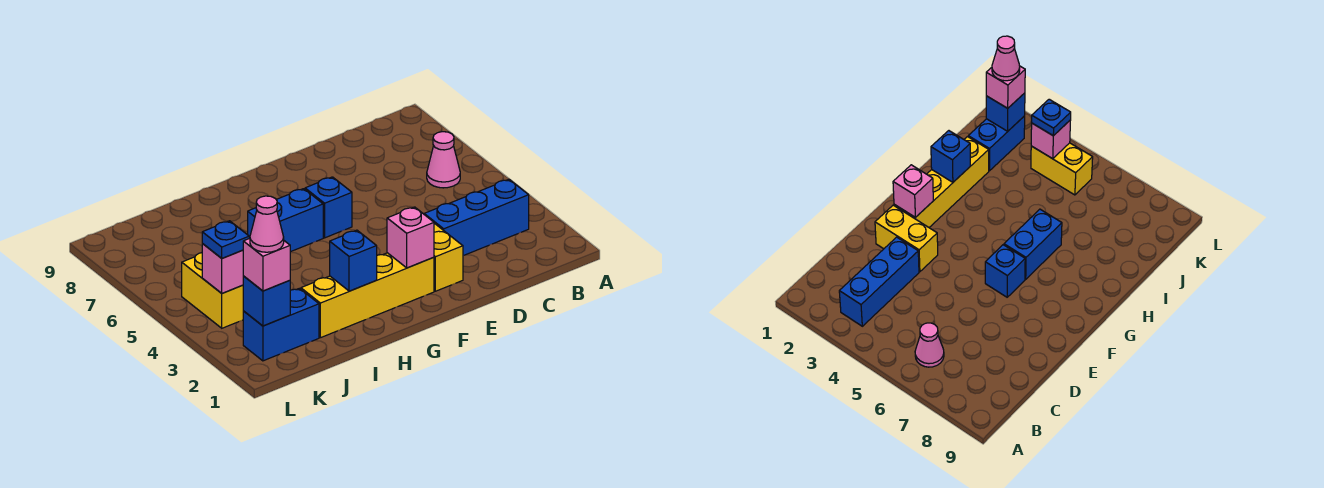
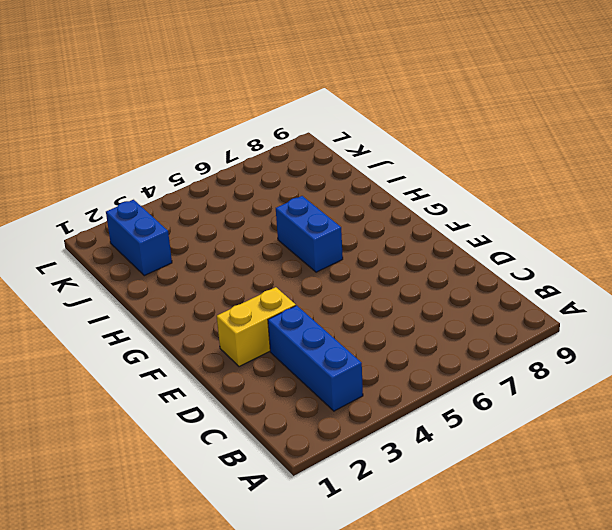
none -> pink cone B6 level 1
none -> yellow brick F2:I2 level 1
none -> blue brick F6 level 1

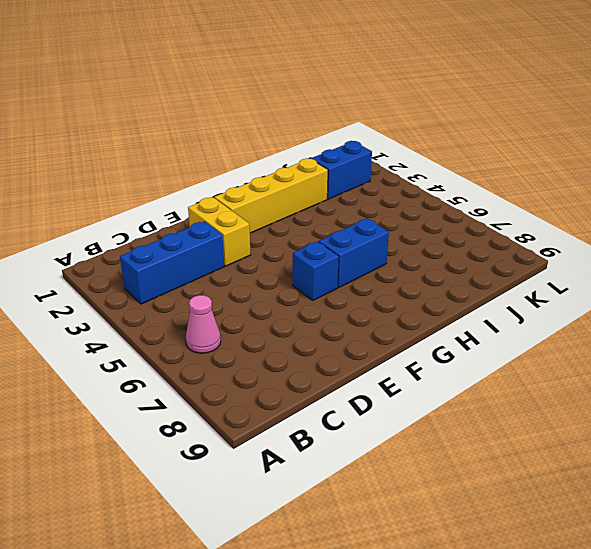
none -> yellow brick K4:K5 level 1
none -> pink brick F2 level 2
none -> blue brick H2 level 2

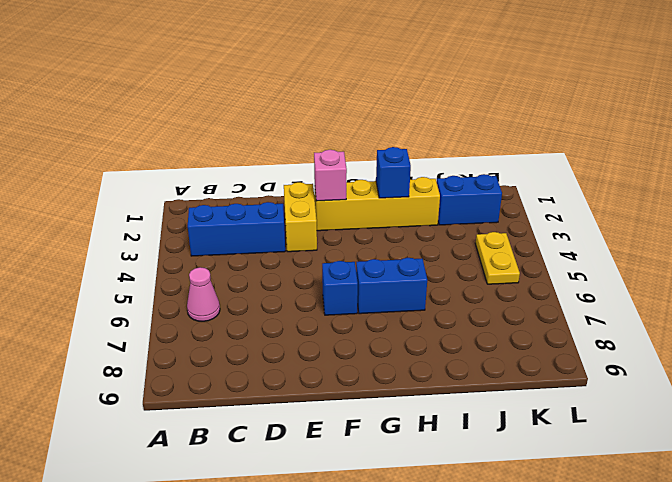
yellow plate K4:K5 level 1 -> yellow brick K4:K5 level 1
none -> blue brick K2 level 2
none -> pink brick K4 level 2
none -> pink brick K2 level 3

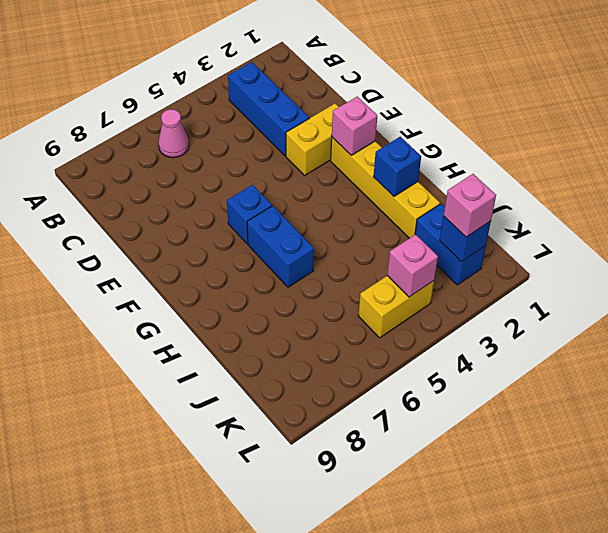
none -> blue plate K4 level 3
none -> pink cone K2 level 4

